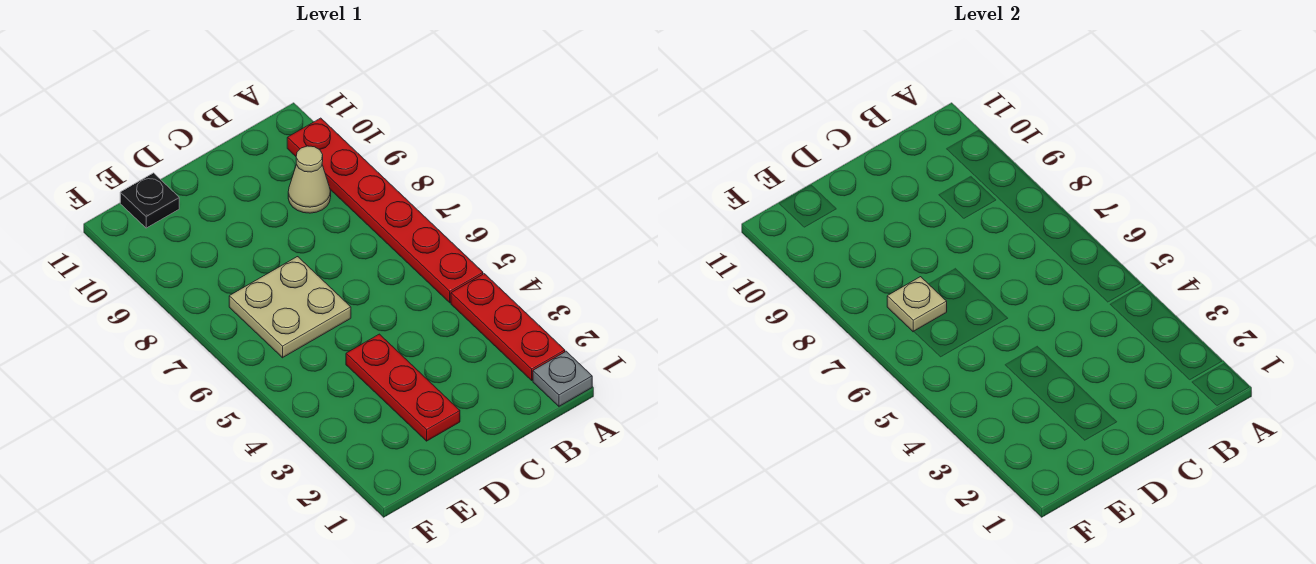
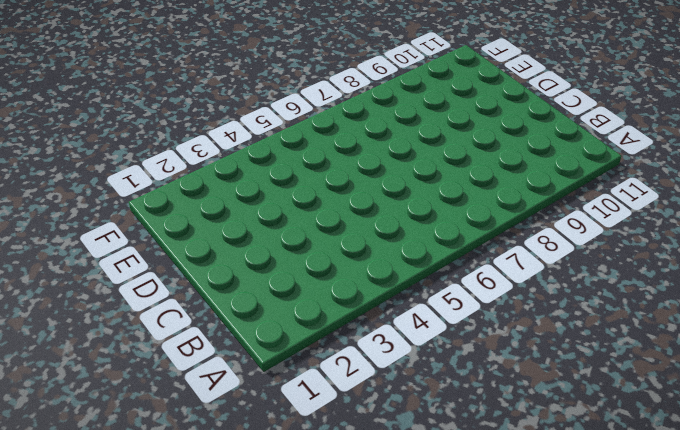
none -> grey plate A1 level 1
none -> red plate A2:A4 level 1

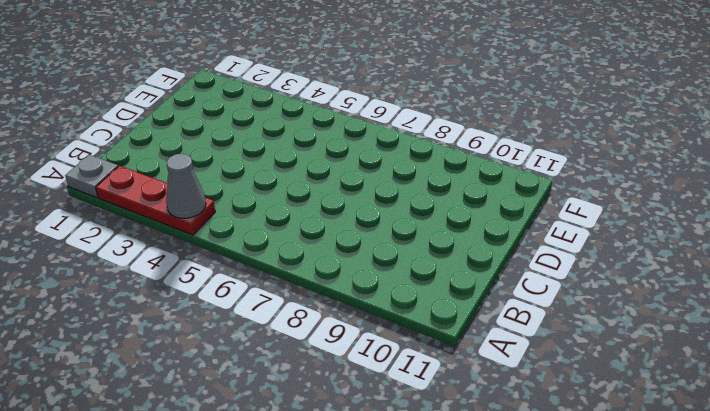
grey cone A4 level 2 -> none
none -> red plate A5:A10 level 1
none -> tan cone B9 level 1

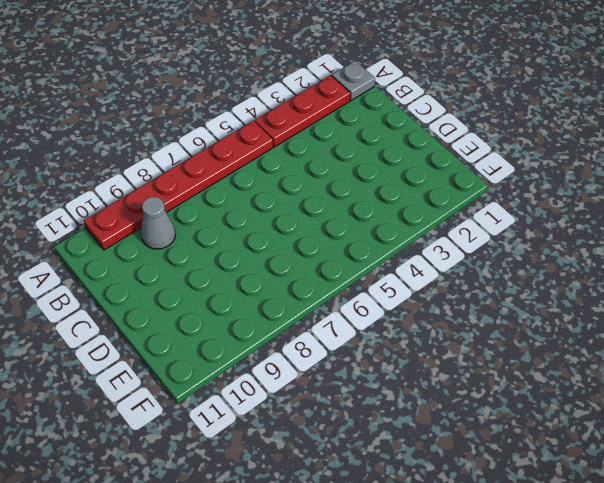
grey cone B9 level 1 -> tan cone B9 level 1
none -> red plate D2:D4 level 1
none -> tan plate D6:E7 level 1

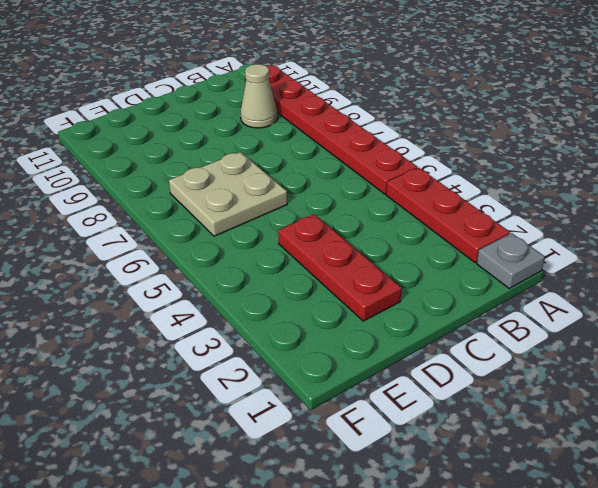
none -> black plate E11 level 1
none -> tan plate E7 level 2

